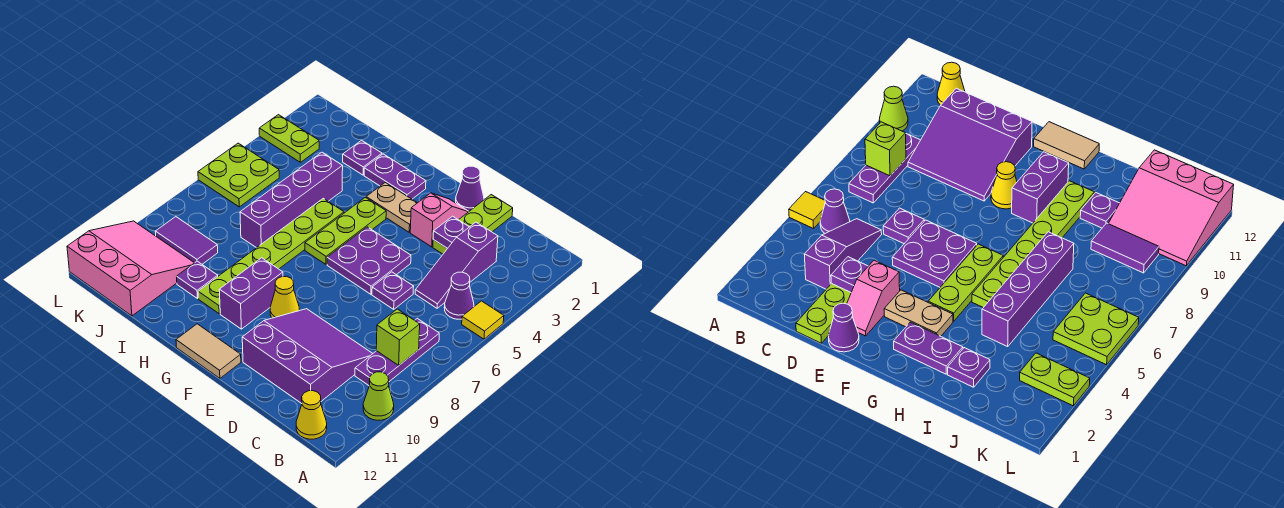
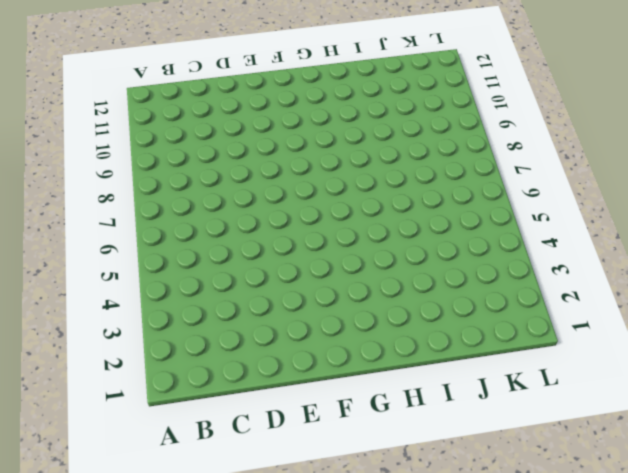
none -> yellow tile A5 level 1
none -> lime cone A10 level 1
none -> purple cone B5 level 1

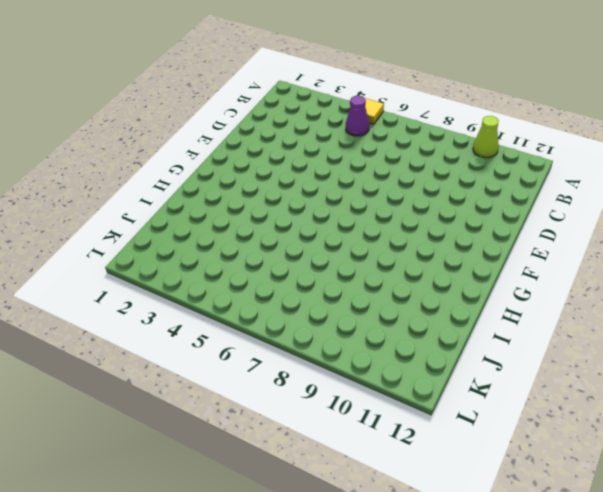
none -> purple plate B7:B9 level 1
none -> yellow cone B12 level 1
none -> purple slope C3:C5 level 1 top 3

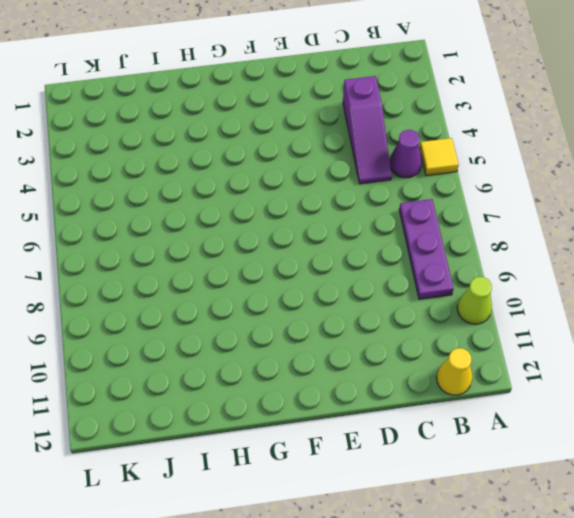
none -> purple slope C9:E11 level 1 top 11
none -> lime plate D1:D3 level 1
none -> purple plate D6 level 1

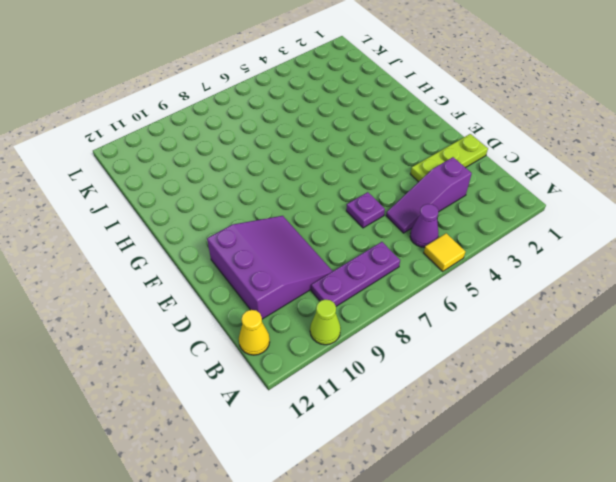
none -> purple cone E1 level 1
none -> pink slope E2:E3 level 1 top 3
none -> purple plate E5:F6 level 1

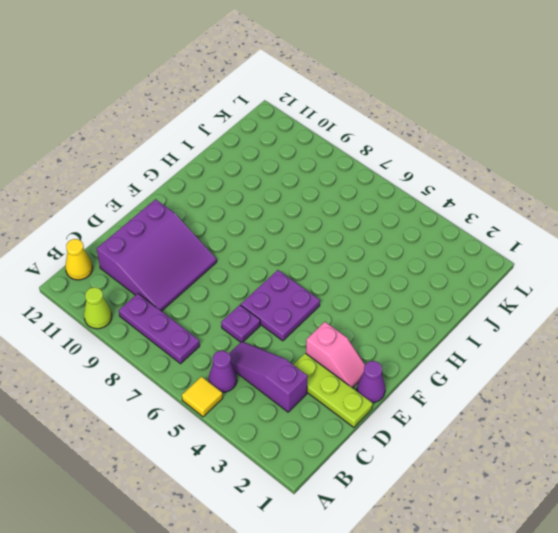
none -> tan plate F3:G3 level 1
none -> yellow cone F9 level 1
none -> tan tile F12:G12 level 1

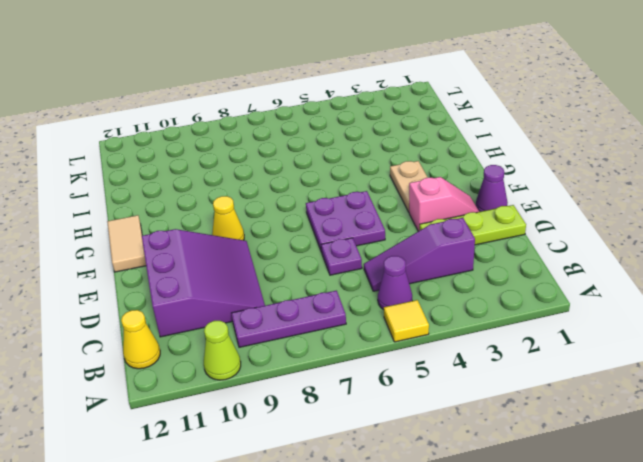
none -> purple plate G2:H2 level 1
none -> lime plate G4:G6 level 1
none -> purple brick G9:G10 level 1

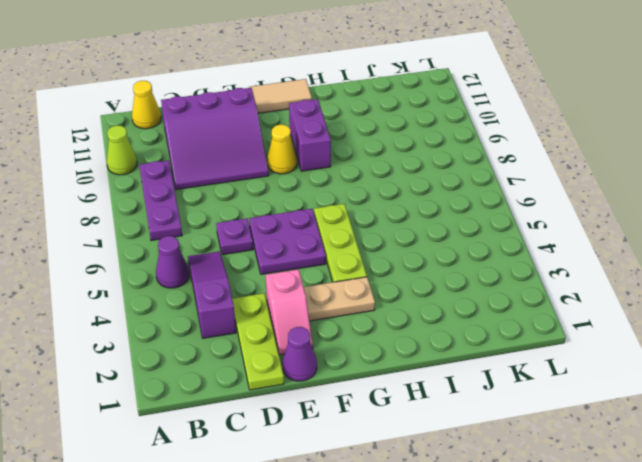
none -> yellow tile A5 level 1
none -> purple plate G2:H2 level 1
none -> lime plate H5:H10 level 1

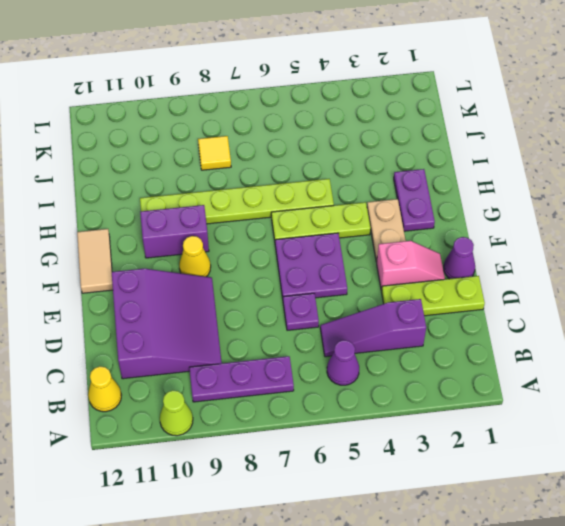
yellow tile J8 level 1 -> yellow tile A5 level 1
none -> purple plate I2 level 1
none -> purple brick I4:I7 level 1
none -> purple plate I10 level 1

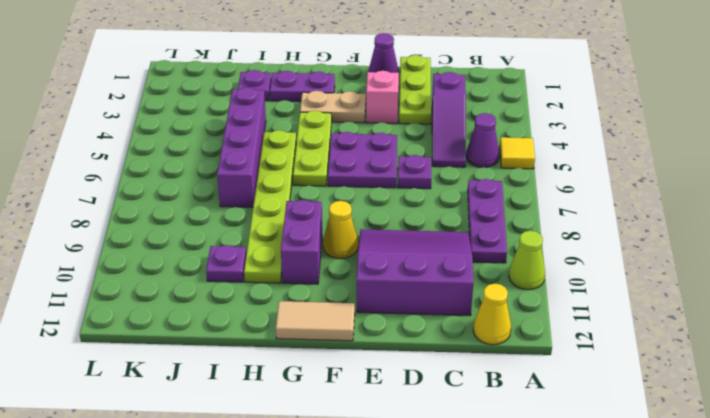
none -> purple tile J9:K9 level 1
none -> pink slope J10:L12 level 1 top 12
none -> lime plate K3:L3 level 1

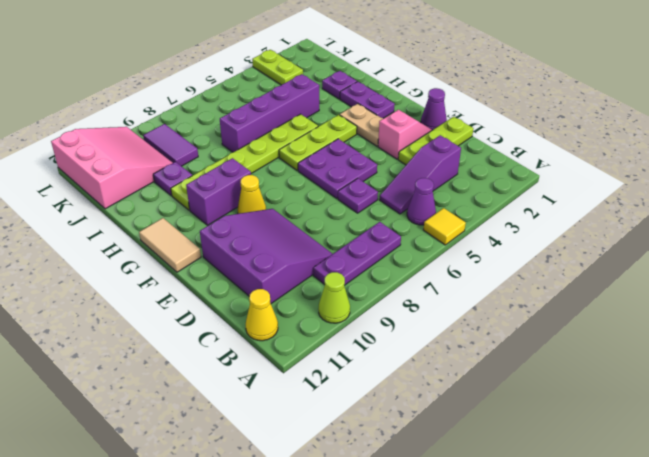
none -> lime plate K5:L6 level 1
none -> lime brick B8 level 2
none -> purple plate D3 level 2

